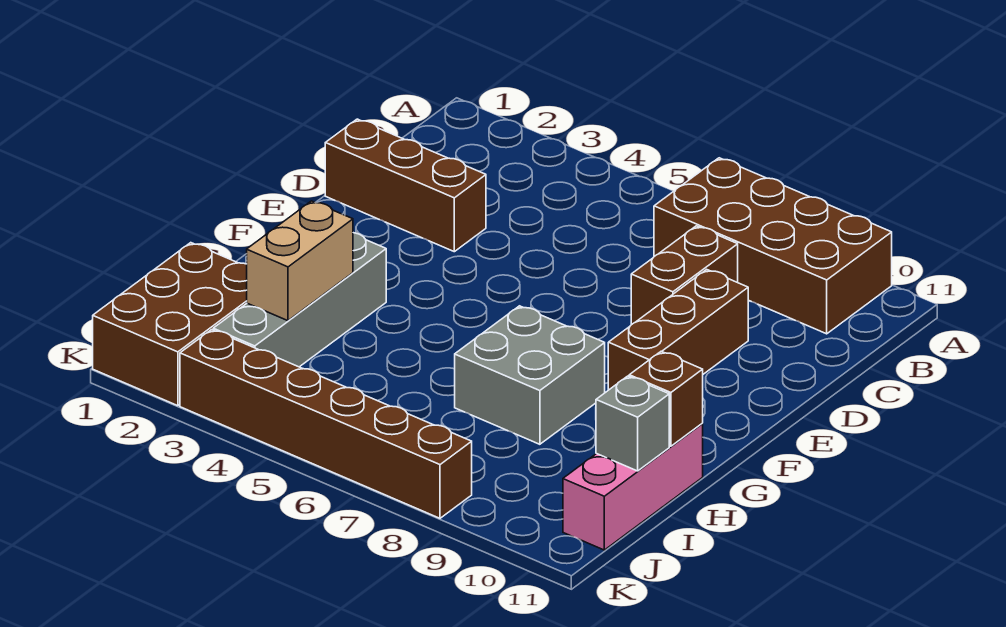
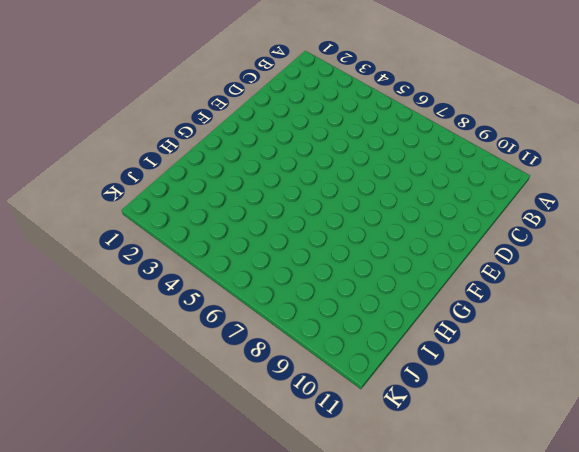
none -> brown brick A7:B10 level 1
none -> brown brick C8:D8 level 1
none -> brown brick D1:D3 level 1

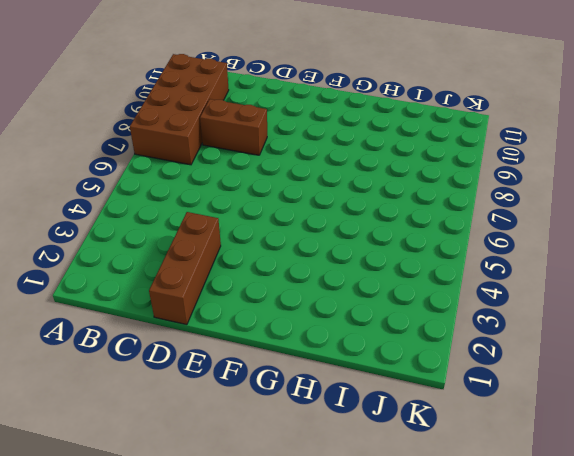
none -> brown brick D9:F9 level 1
none -> grey brick G3:J3 level 1
none -> grey brick G7:H8 level 1

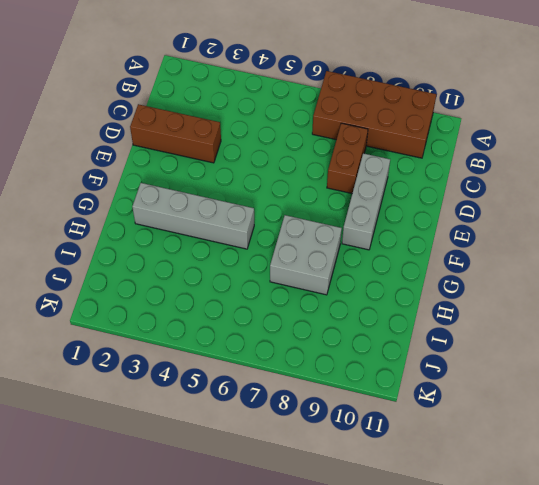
grey brick D9:F9 level 1 -> brown brick D9:F9 level 1
grey brick G2:G5 level 1 -> grey brick G3:J3 level 1
none -> pink brick H11:J11 level 1
none -> brown brick I1:K2 level 1
none -> brown brick K3:K8 level 1

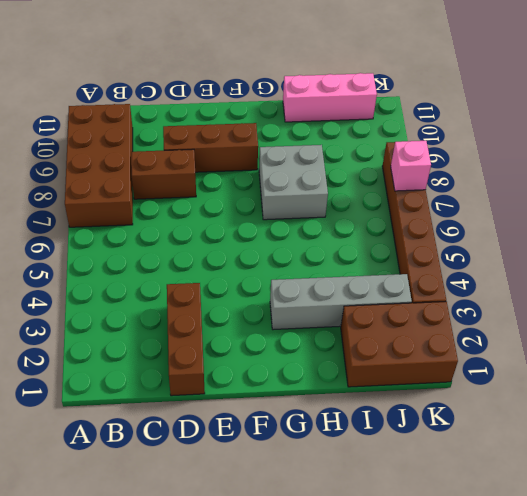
pink brick K7 level 2 -> none
none -> tan brick H3:I3 level 2
none -> brown brick H11 level 2
none -> grey brick I11 level 2

